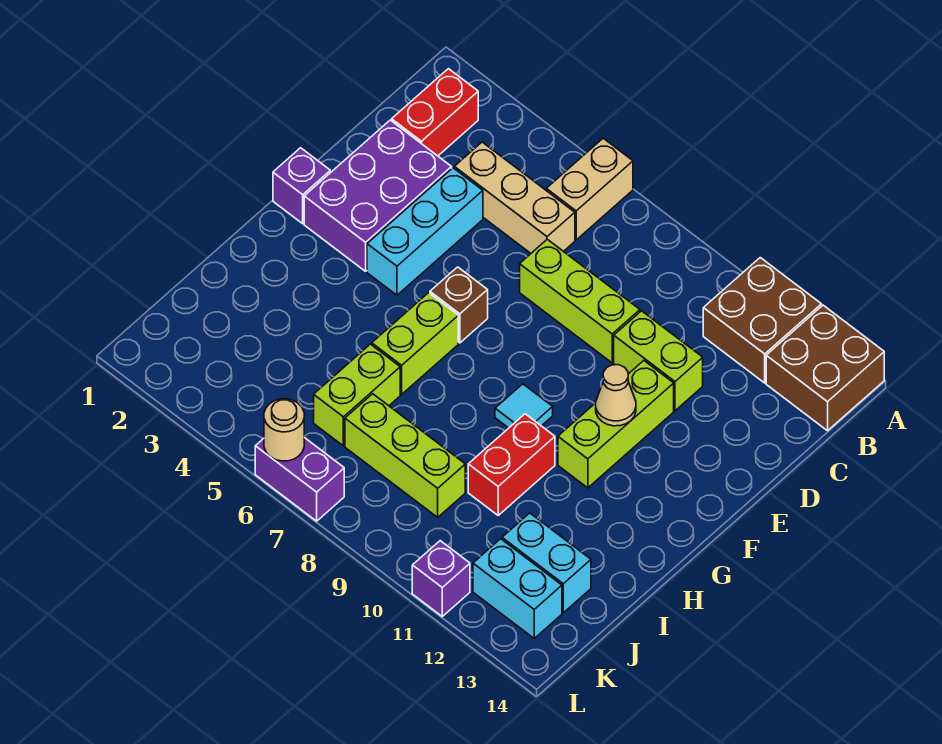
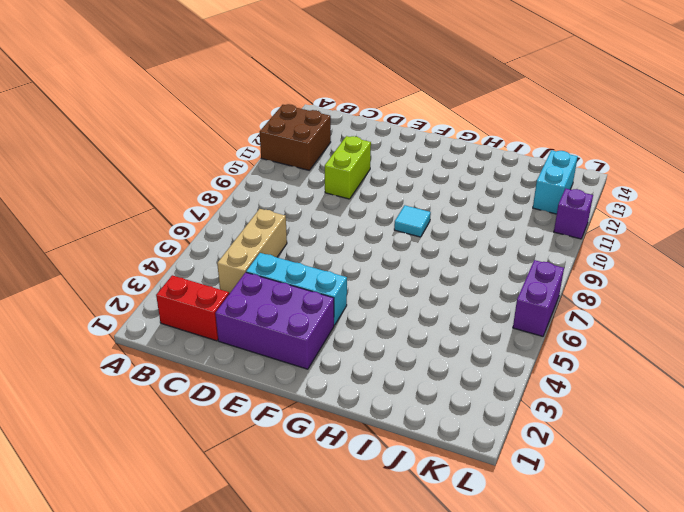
none -> tan brick A6:B6 level 1
none -> brown brick A13:B14 level 1
none -> lime brick D7:D9 level 1

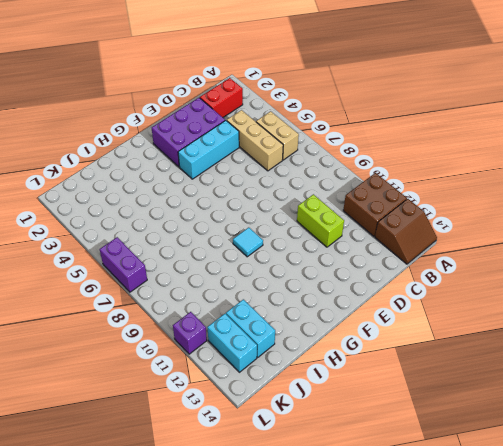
brown slope A13:B14 level 1 top 13 -> brown brick A13:B14 level 1
tan brick B5:B6 level 1 -> tan brick A6:B6 level 1
none -> lime brick D7:D9 level 1
none -> lime brick E11:G11 level 1
none -> purple brick F1 level 1

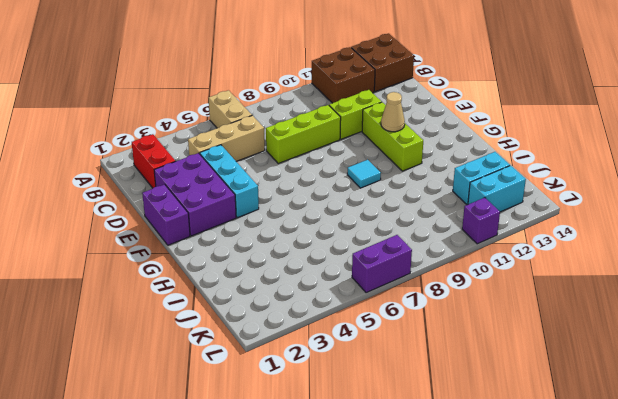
purple brick E1:F1 level 1 -> purple brick F1 level 1
none -> brown brick F6 level 1
none -> lime brick G6:H6 level 1
none -> red brick H10:I10 level 1

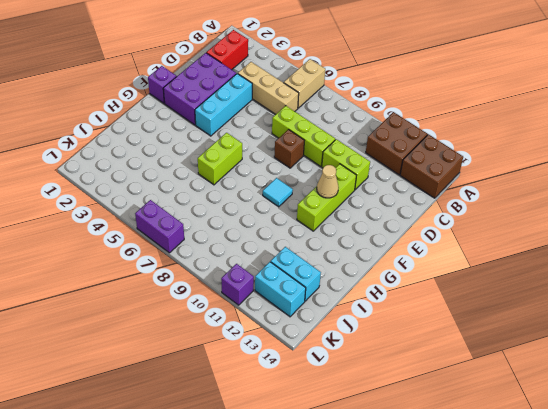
brown brick E8 level 1 -> brown brick F6 level 1
none -> red brick H10:I10 level 1
none -> lime brick I6:J6 level 1
none -> lime brick J7:J9 level 1

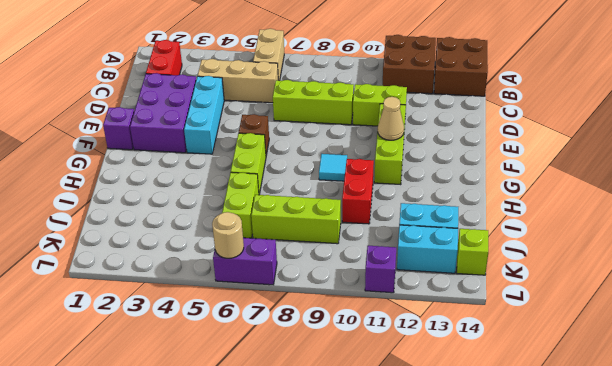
lime brick K14 level 1 -> none

